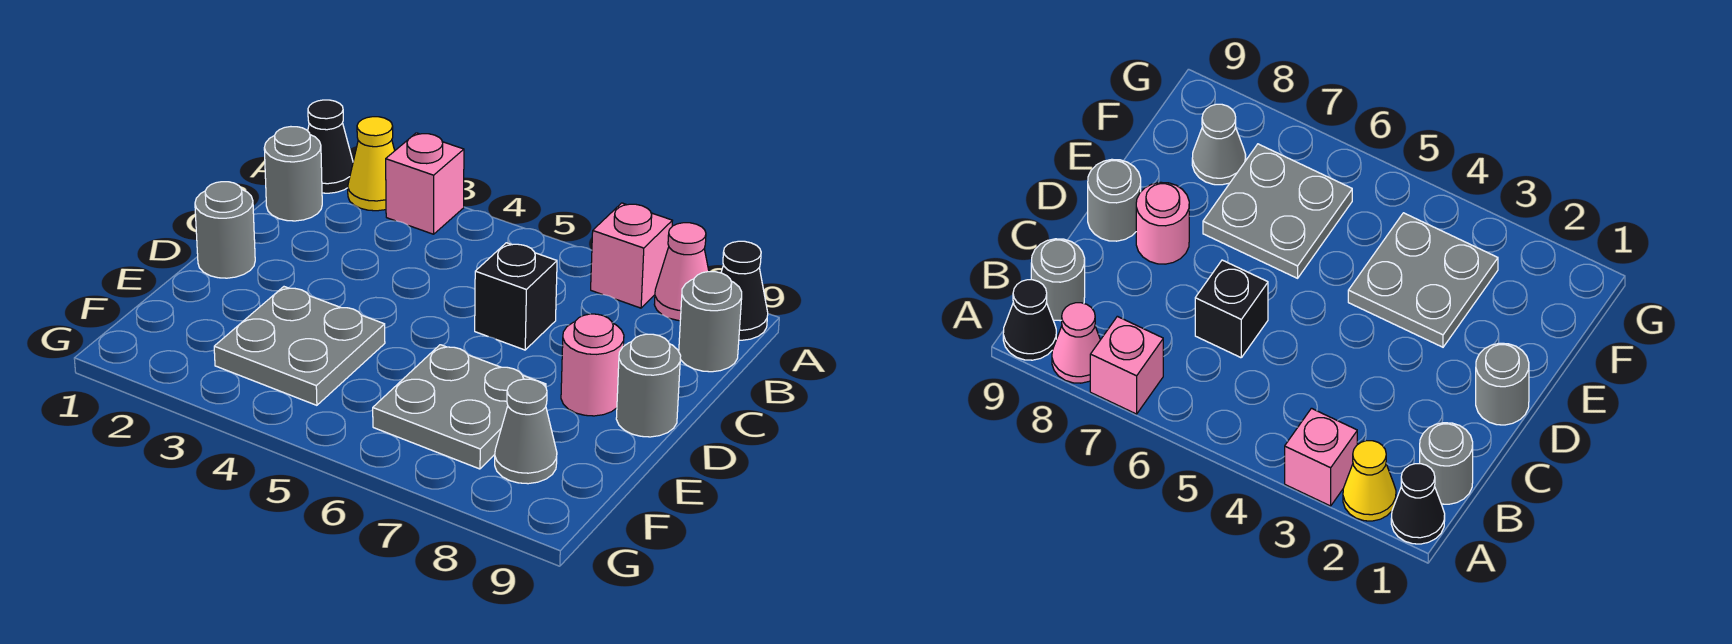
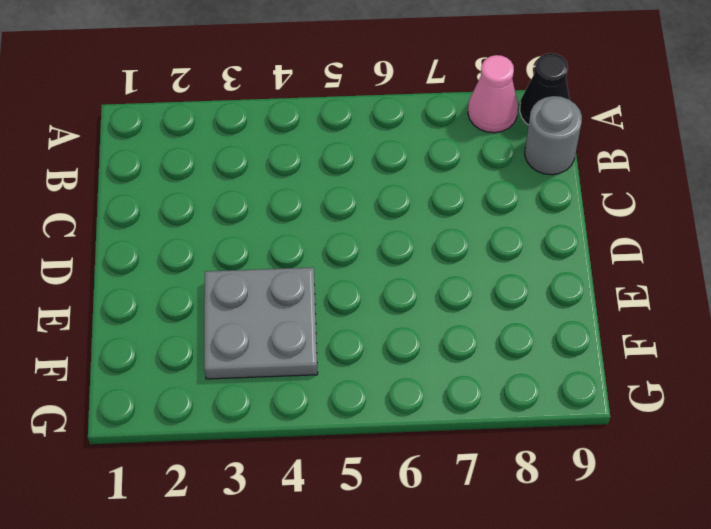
none -> black cone A1 level 1
none -> yellow cone A2 level 1
none -> pink brick A3 level 1

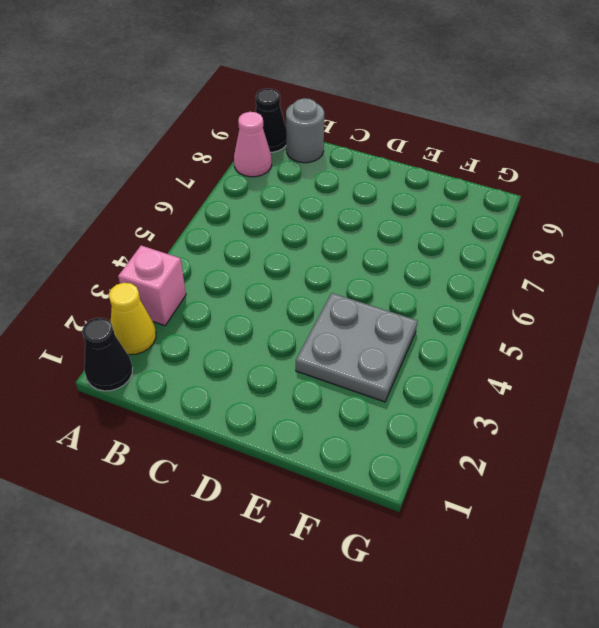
none -> pink brick A7 level 1
none -> grey round brick B1 level 1
none -> black brick C6 level 1

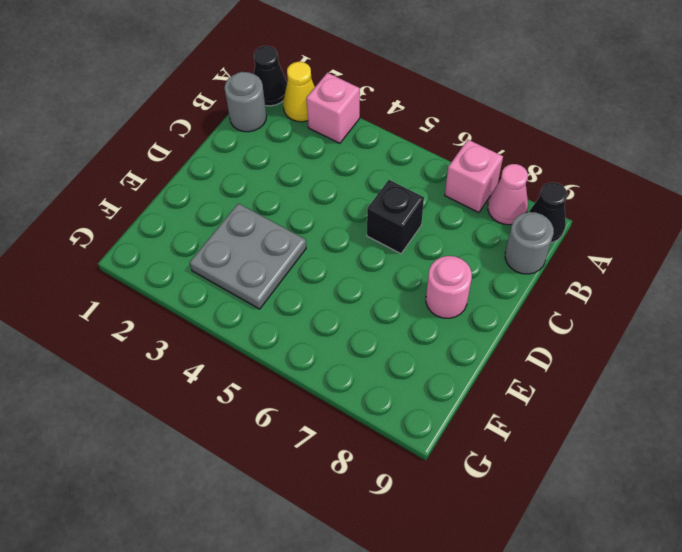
none -> grey round brick D1 level 1
none -> grey round brick D9 level 1
none -> grey plate E6:F7 level 1

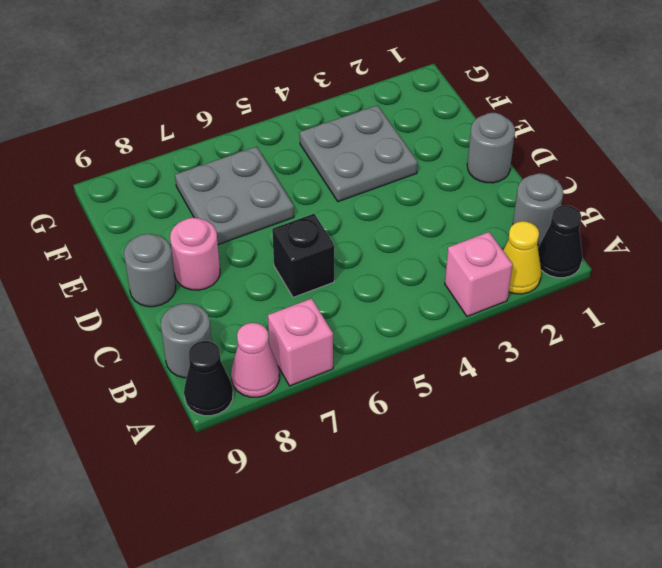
none -> grey cone F8 level 1

